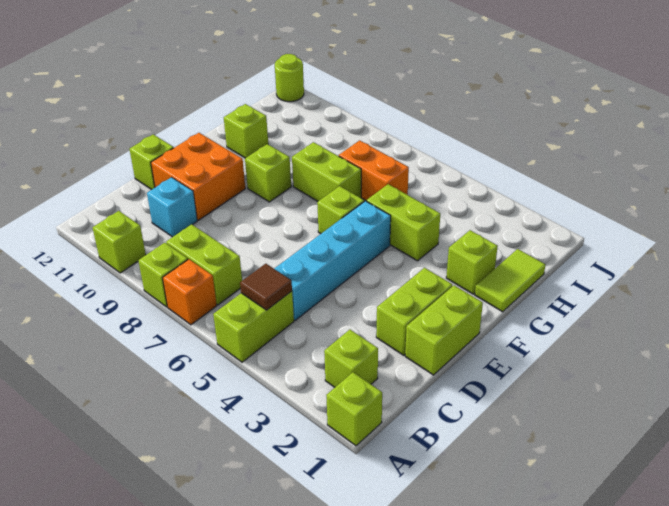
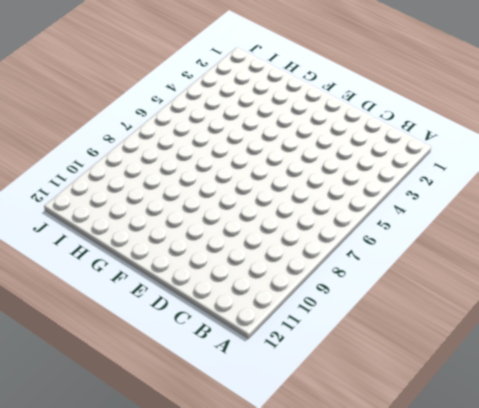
none -> lime brick A1 level 1
none -> lime brick A5:B5 level 1
none -> orange brick A7 level 1

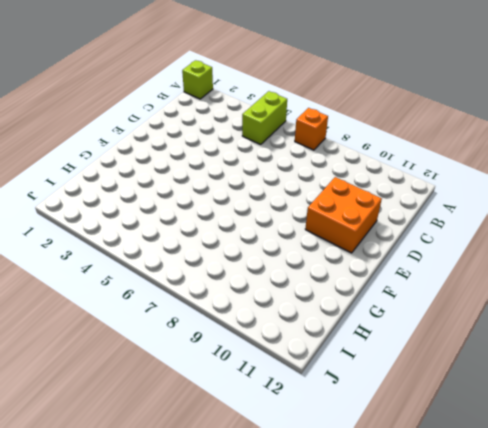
none -> lime brick A8 level 1
none -> lime brick A10 level 1
none -> lime brick B2 level 1

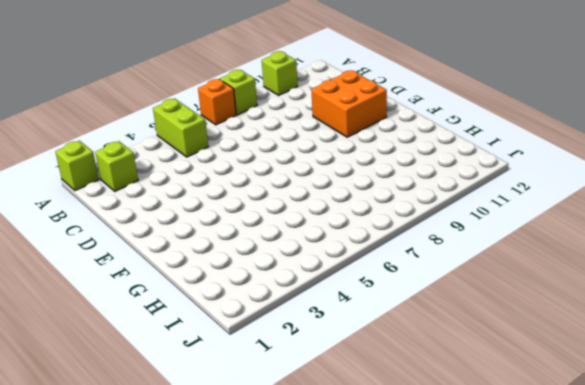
none -> lime brick B7:B8 level 1
none -> cyan brick C5:F5 level 1
none -> cyan brick C10 level 1

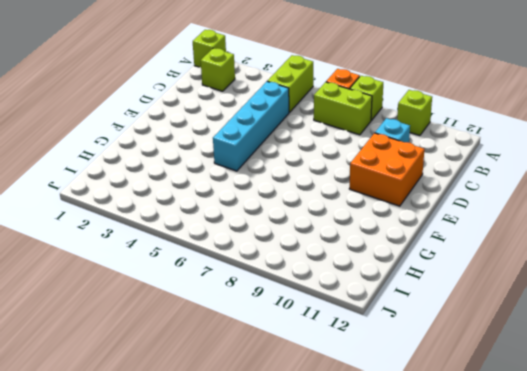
none -> lime brick D1:E1 level 1
none -> lime brick D2:E2 level 1
none -> lime brick D12 level 1

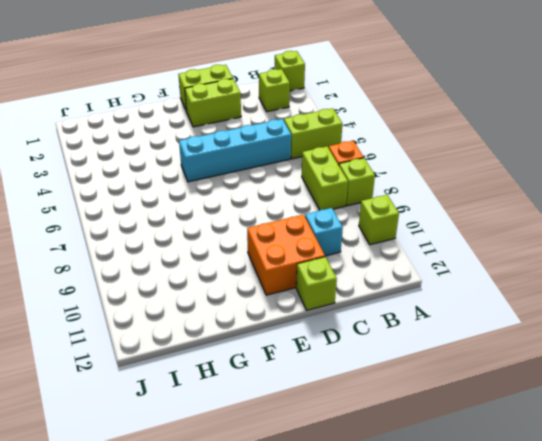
none -> lime brick F6 level 1
none -> lime brick F9 level 1
none -> lime tile G1:H1 level 1

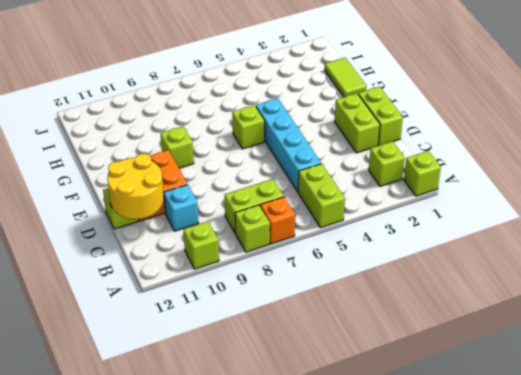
yellow round brick C11:D12 level 2 -> none
none -> lime brick G2 level 1
none -> lime brick G4:G5 level 1
none -> lime brick G7:G8 level 1

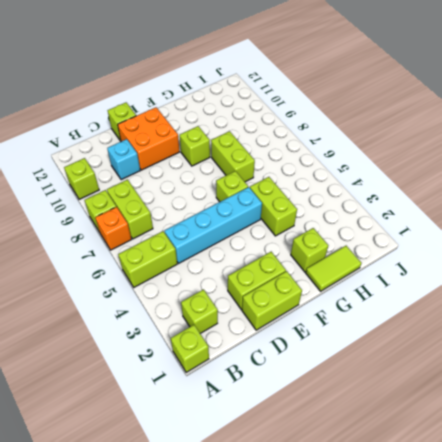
none -> lime brick G11 level 1
none -> orange brick H6:H7 level 1
none -> lime round brick J12 level 1

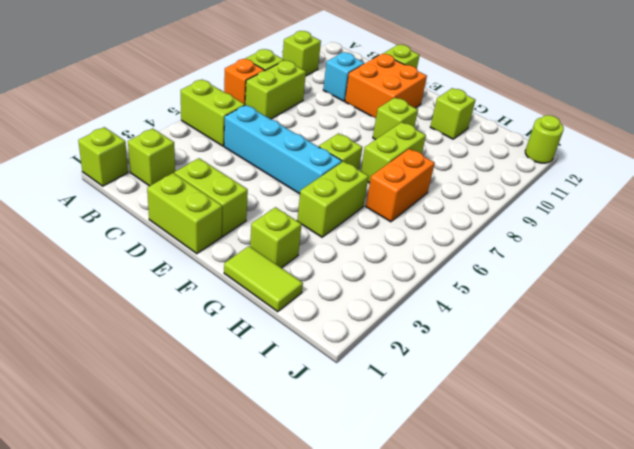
none -> brown tile B5 level 2

